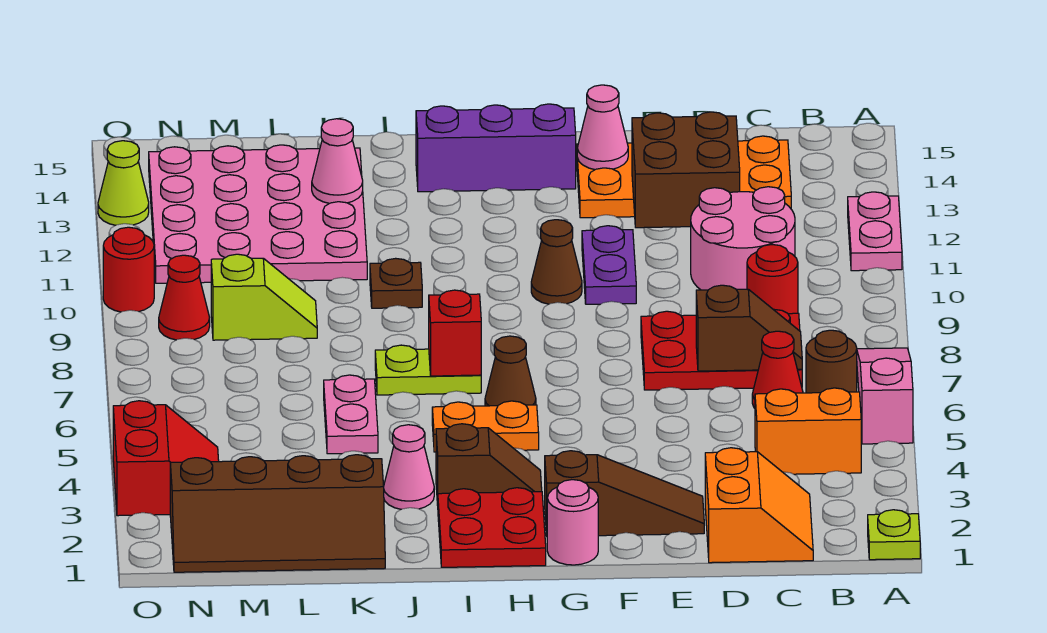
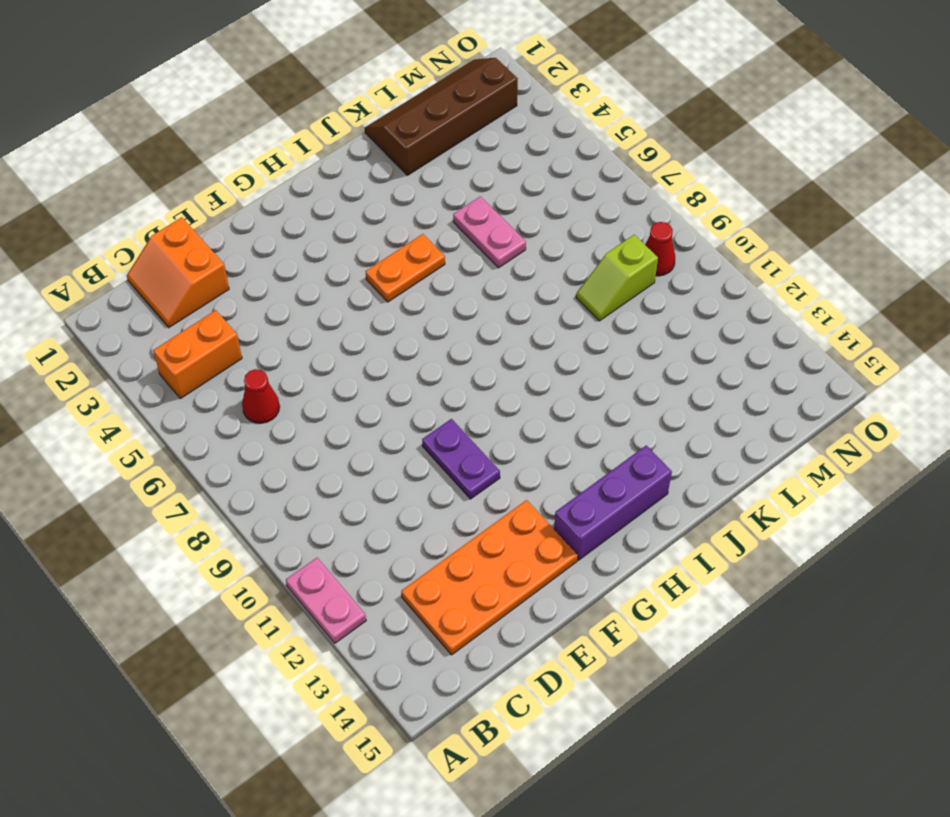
none -> lime plate A1 level 1
none -> pink slope A5:A7 level 1 top 5
none -> brown round brick B6 level 1
none -> red plate C7:E8 level 1

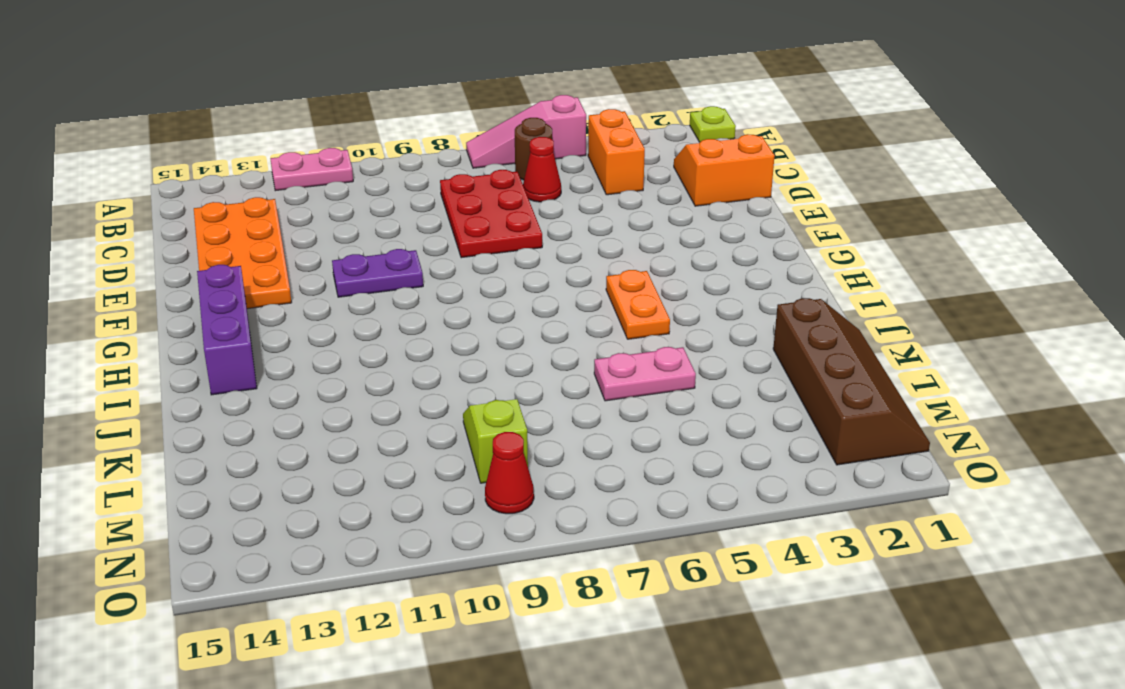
none -> red round brick C9 level 1
none -> pink round brick C10:D11 level 1
none -> brown slope E2:G2 level 1 top G
none -> pink round brick G1 level 1

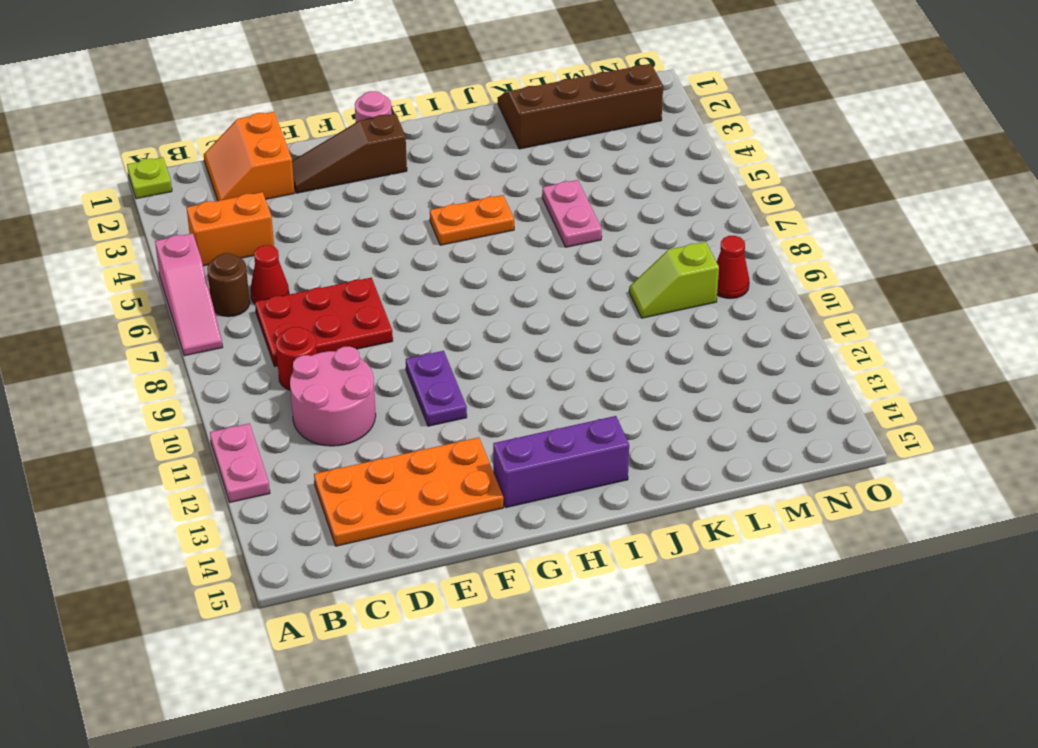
none -> brown cone G10 level 1
none -> red plate H1:I2 level 1
none -> brown slope H3:I3 level 1 top I
none -> brown cone H6 level 1

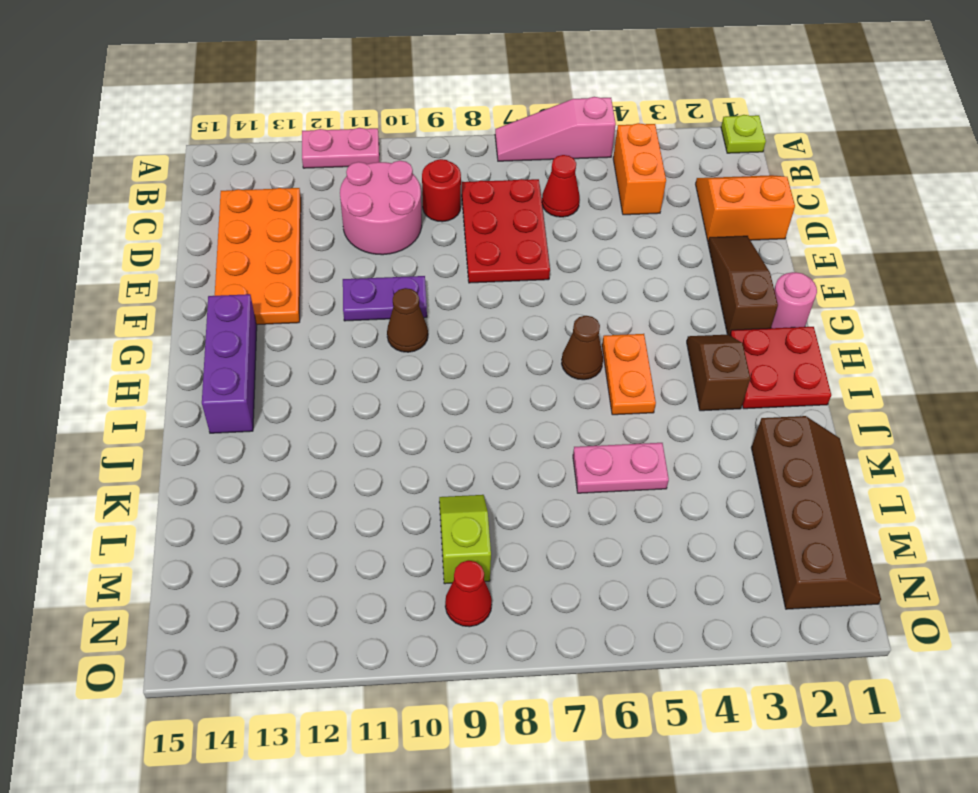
none -> brown round brick B6 level 1
none -> lime plate I7:J7 level 1
none -> pink cone J3 level 1
none -> brown plate J10 level 1

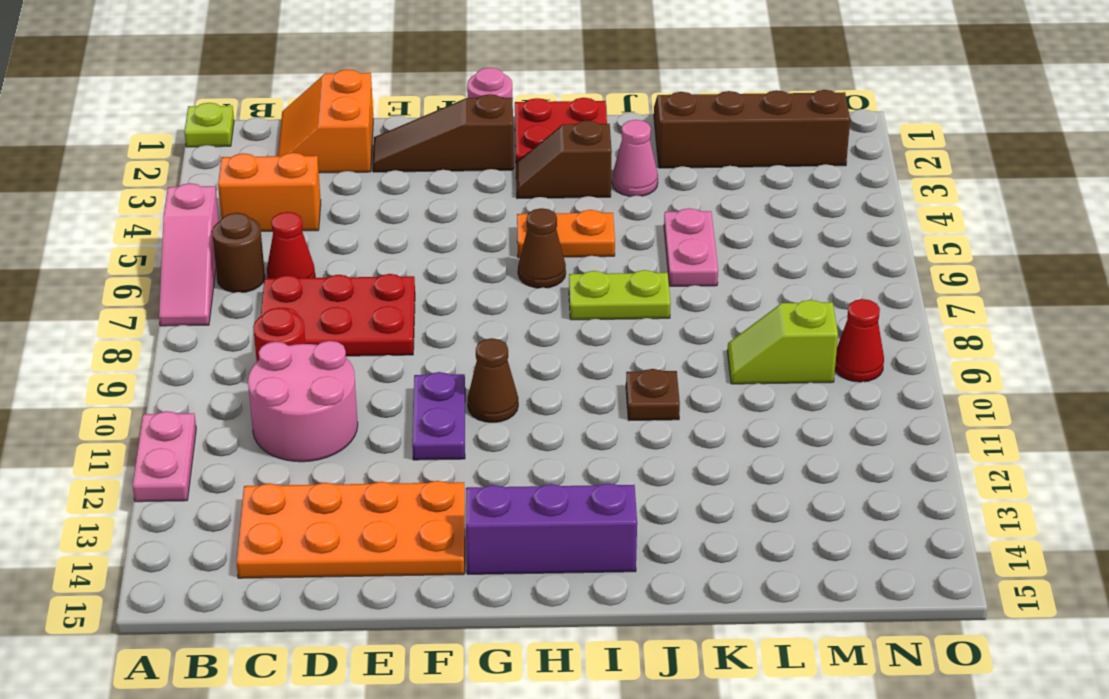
none -> pink plate K11:N14 level 1
none -> red slope N3:O4 level 1 top O
none -> red round brick O10 level 1
none -> lime cone O13 level 1

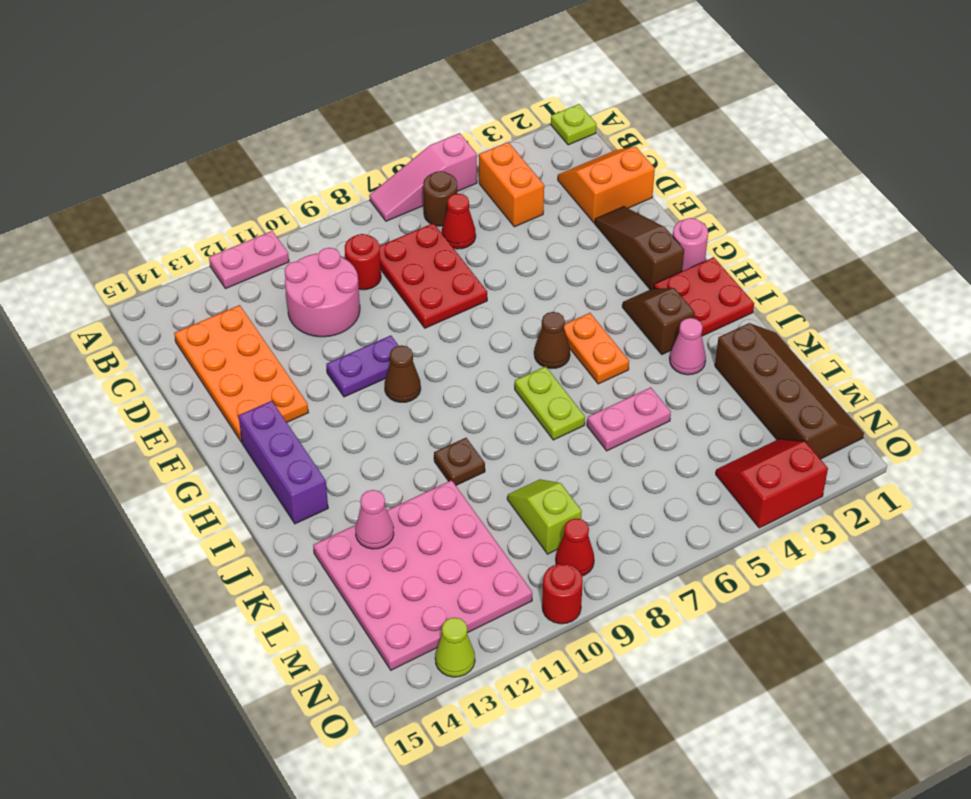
none -> brown slope C7:D7 level 2 top D
none -> brown brick D12:E13 level 2
none -> pink cone F14 level 2
none -> red brick I7 level 2

